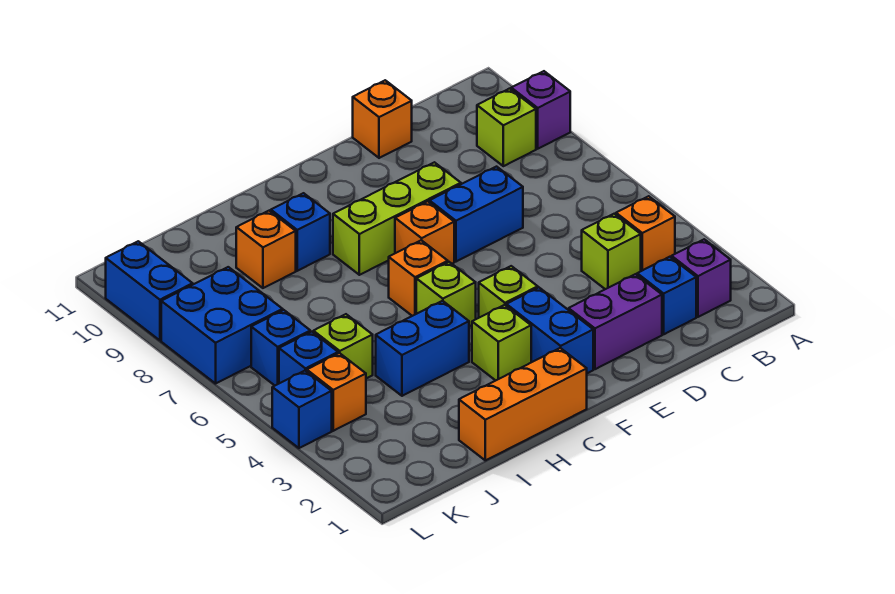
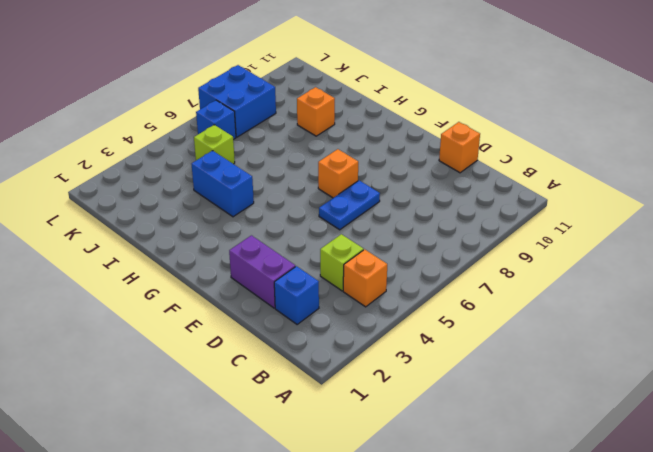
blue plate E6:E7 level 1 -> blue brick D7:E7 level 1
none -> purple brick A9 level 1
none -> purple brick B2 level 1
none -> lime brick B9 level 1

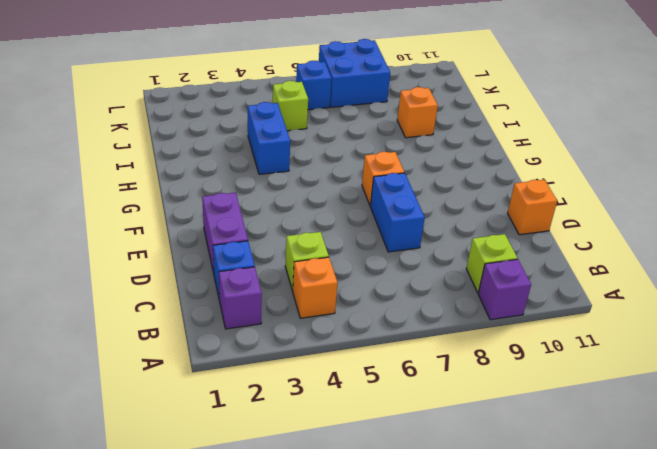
none -> lime brick E8:G8 level 1
none -> blue brick F2:F3 level 1
none -> lime brick F4 level 1

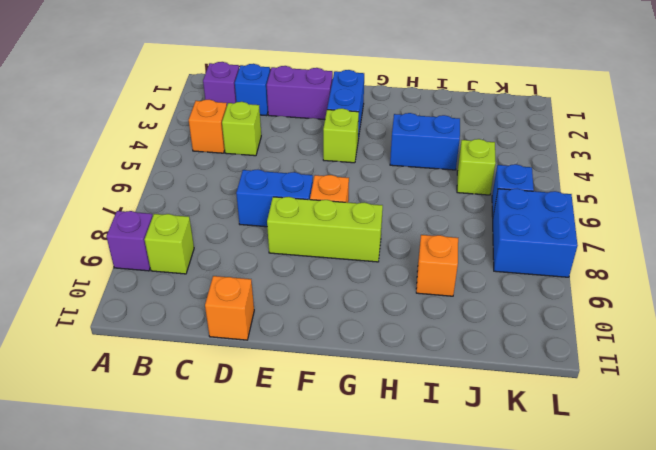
none -> orange brick G1:I1 level 1
none -> lime brick G3 level 1
none -> lime brick G5 level 1

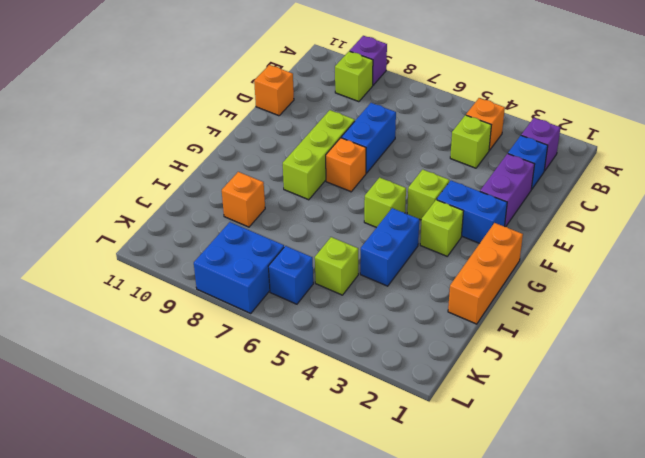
none -> orange brick G6 level 1
none -> blue brick H9 level 1
none -> orange brick K4 level 1

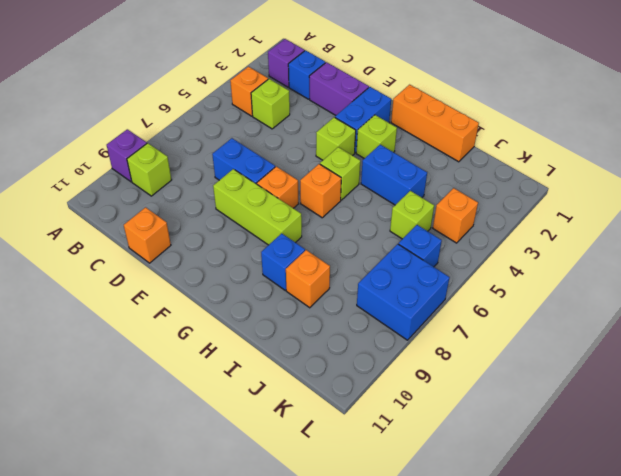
none -> blue brick K5 level 1
none -> blue brick L4 level 1
none -> blue brick L9:L10 level 1

